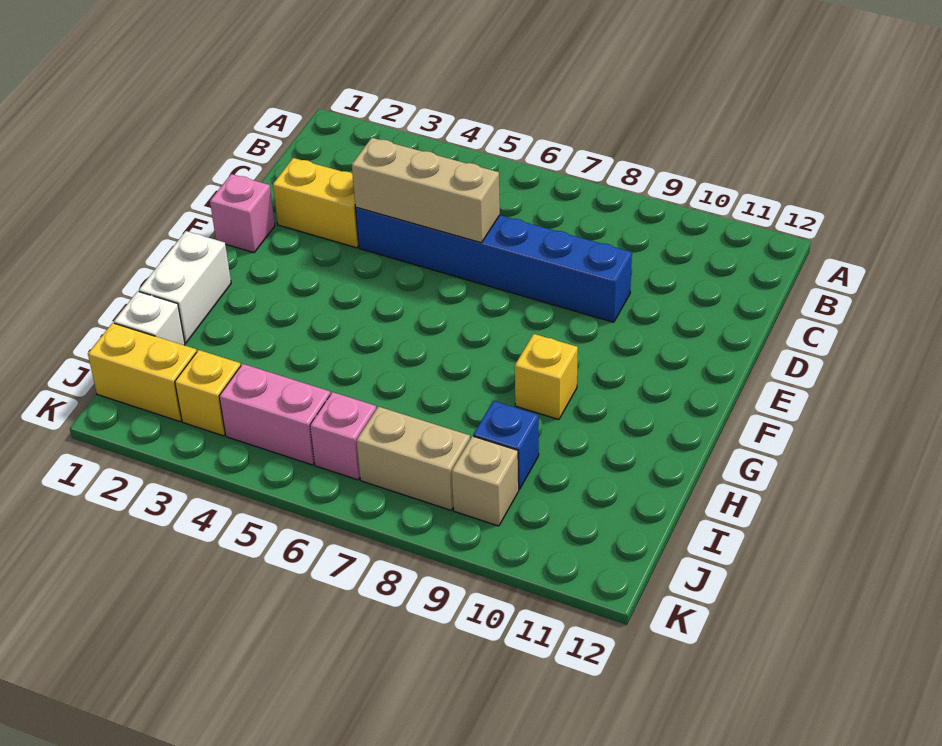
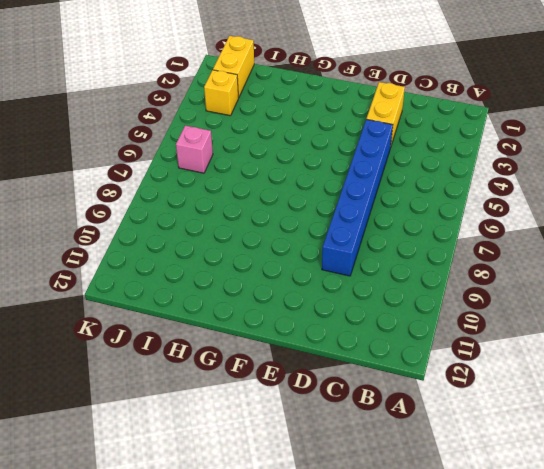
none -> pink brick E1 level 1
none -> white brick G1:H1 level 1
none -> yellow brick G9 level 1

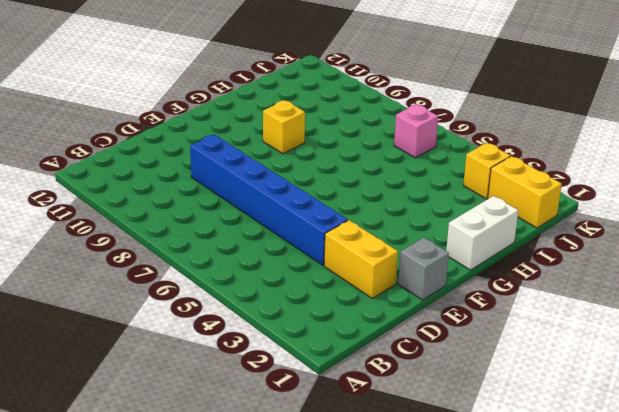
grey brick E1 level 1 -> pink brick E1 level 1
none -> white brick I1 level 1
none -> blue brick I9 level 1
none -> pink brick J4:J5 level 1

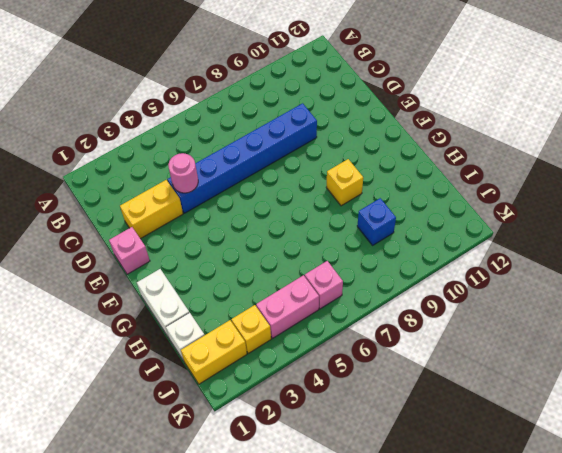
pink round brick D4 level 2 -> tan brick D4:D6 level 2
none -> tan brick J7:J8 level 1
none -> tan brick J9 level 1

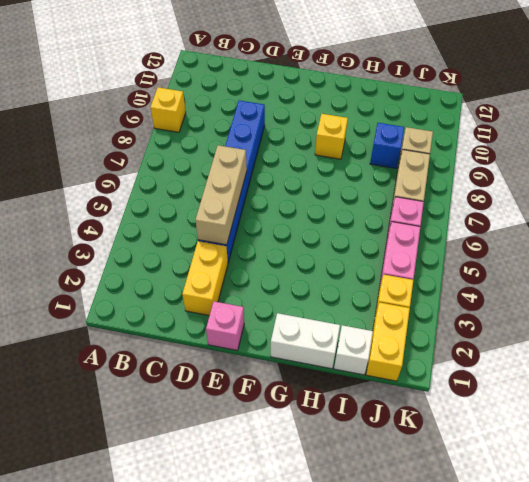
yellow brick A9 level 1 -> none

